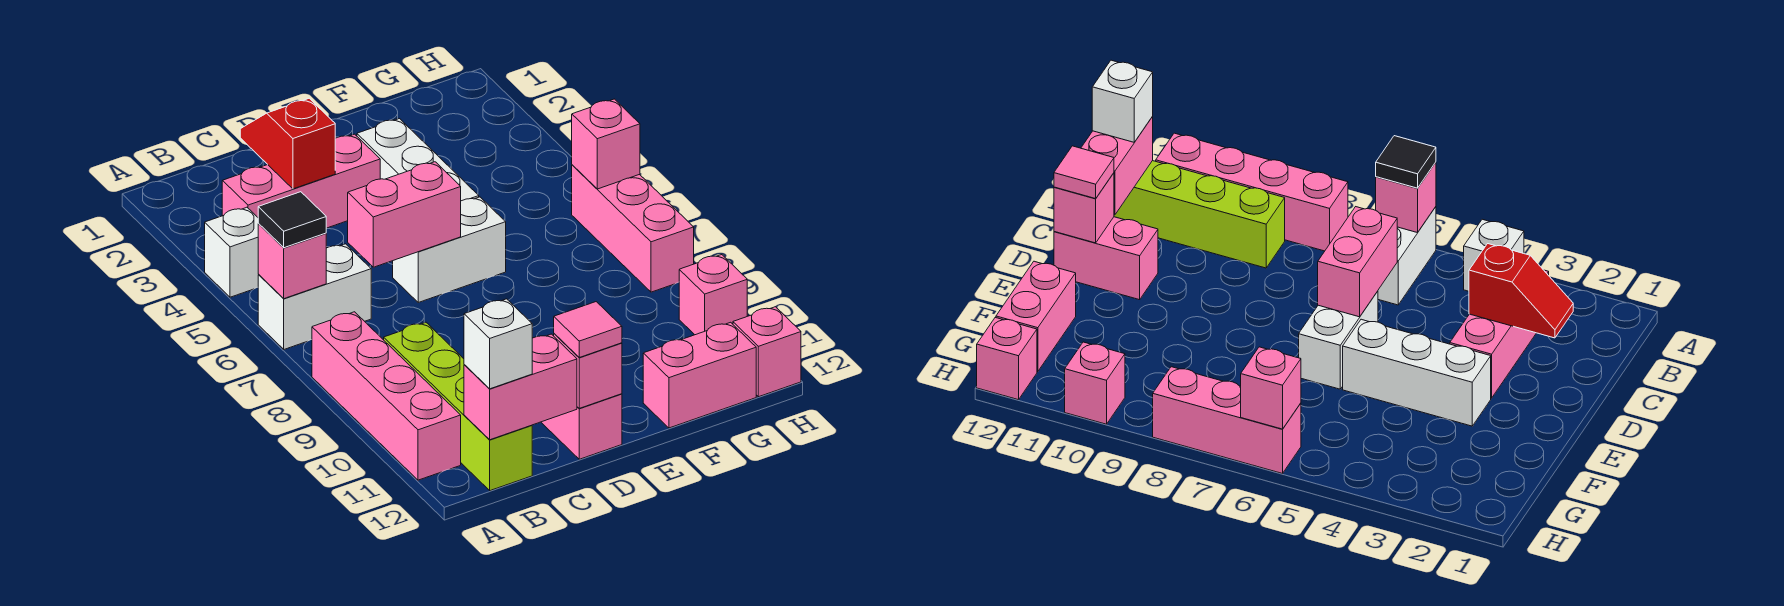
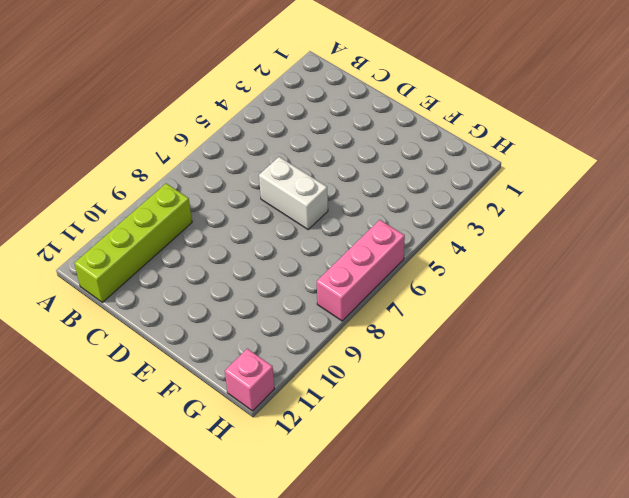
none -> white brick A4 level 1
none -> white brick A6:B6 level 1
none -> pink brick A8:A11 level 1

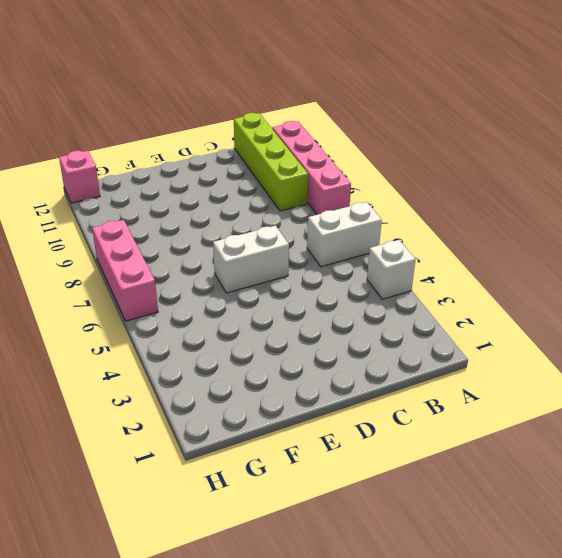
none -> pink brick B3:D3 level 1
none -> pink brick D11:D12 level 1
none -> white brick E3:E5 level 1

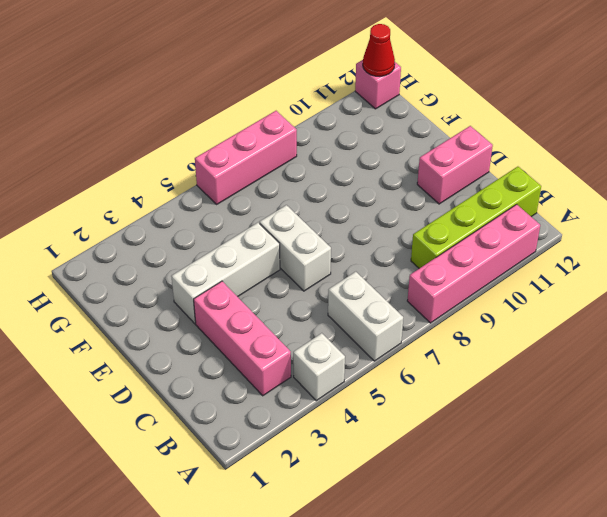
red cone H12 level 2 -> none
none -> pink brick F12:G12 level 1
none -> pink brick H10 level 1
none -> pink brick A6 level 2

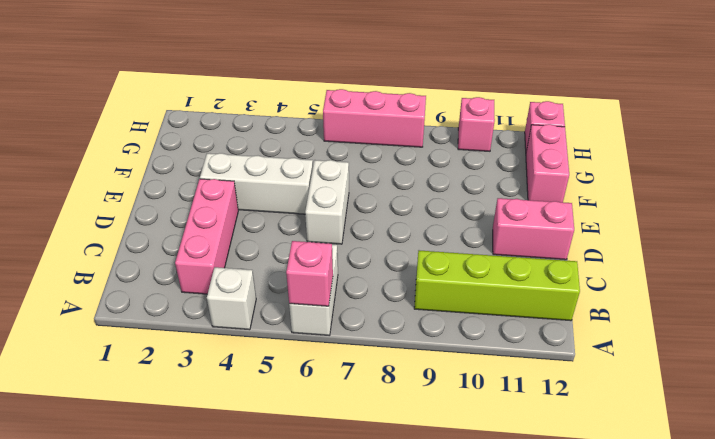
none -> pink brick A8:A11 level 1
none -> pink brick B12:C12 level 2
none -> red slope C2:C3 level 2 top 3

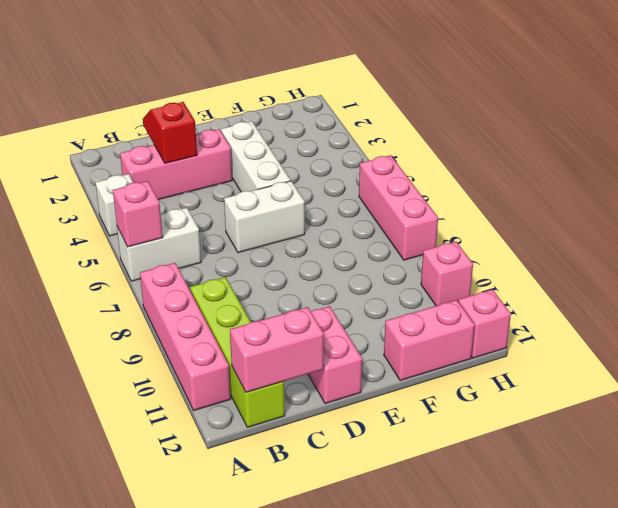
none -> pink brick C6:D6 level 2
none -> pink brick D12 level 2
none -> pink brick H6 level 2

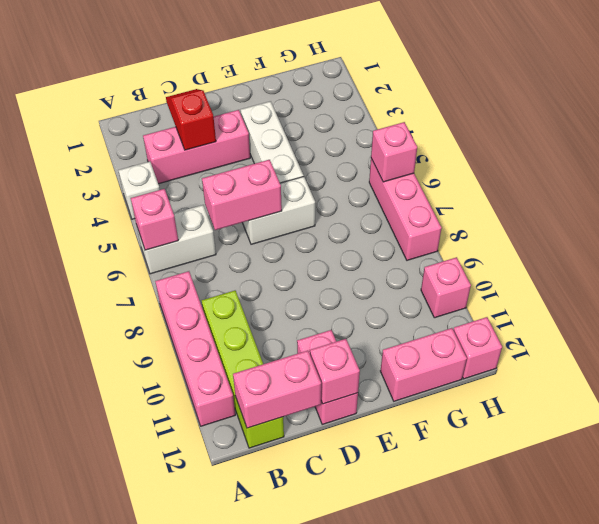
none -> black tile A6 level 3
none -> white brick B12 level 3
none -> pink tile D12 level 3

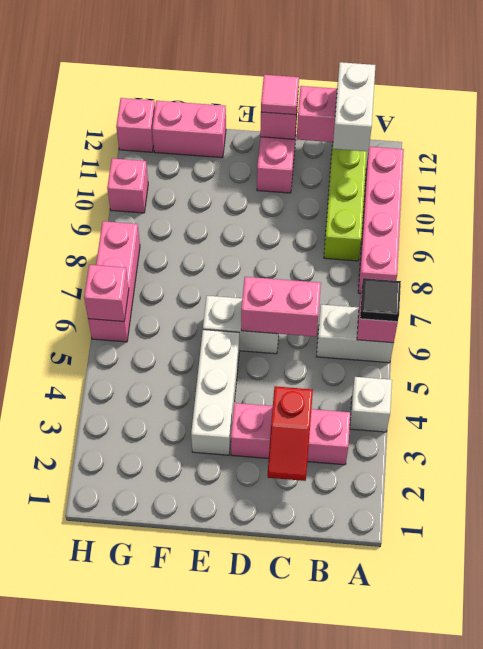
white brick B11:B12 level 3 -> white brick B12 level 3

